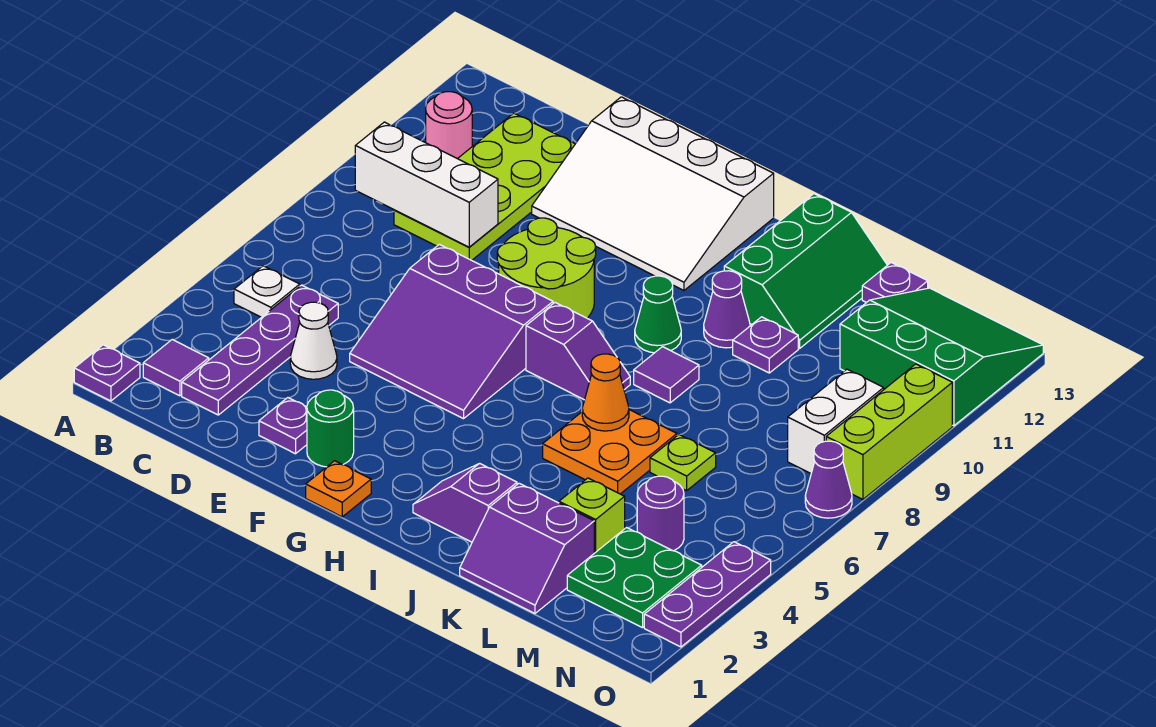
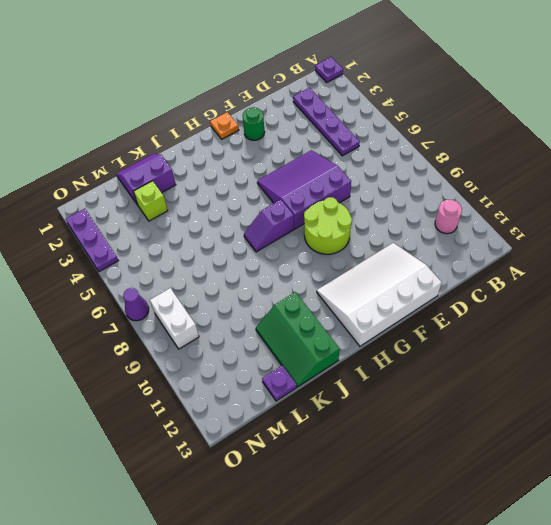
none -> purple tile B2 level 1
none -> white plate B5 level 1
none -> lime plate C9:D12 level 1
none -> white cone D4 level 1

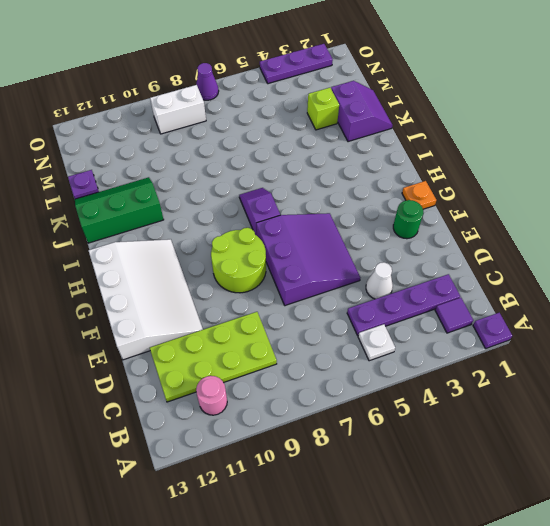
none -> purple plate E2 level 1
none -> purple slope I2:J2 level 1 top J
none -> green cone I9 level 1
none -> orange plate J5:K6 level 1

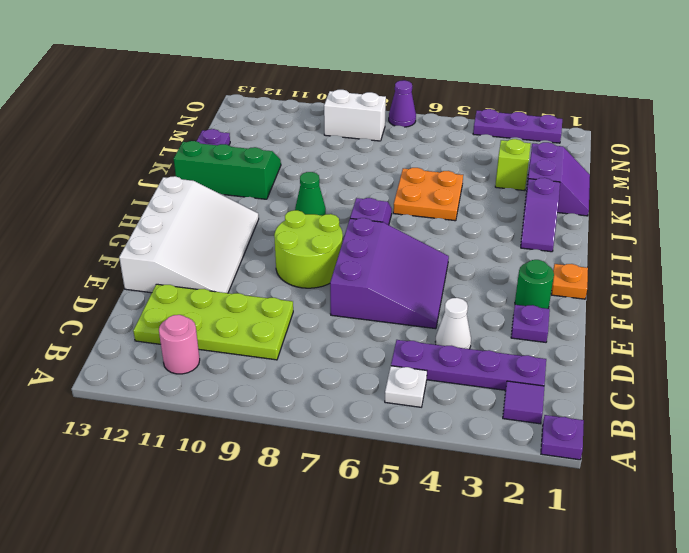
none -> purple tile J8 level 1
none -> purple cone J10 level 1
none -> purple plate K10 level 1
none -> lime plate L6 level 1

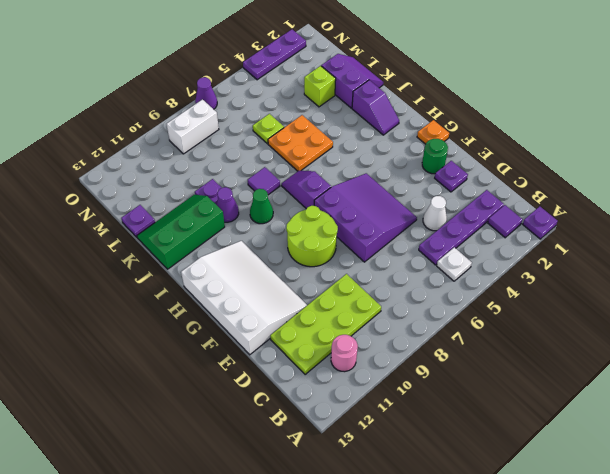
none -> green plate M2:N3 level 1
none -> purple round brick M4 level 1
none -> green slope M11:O13 level 1 top 11
none -> lime brick O8:O10 level 1

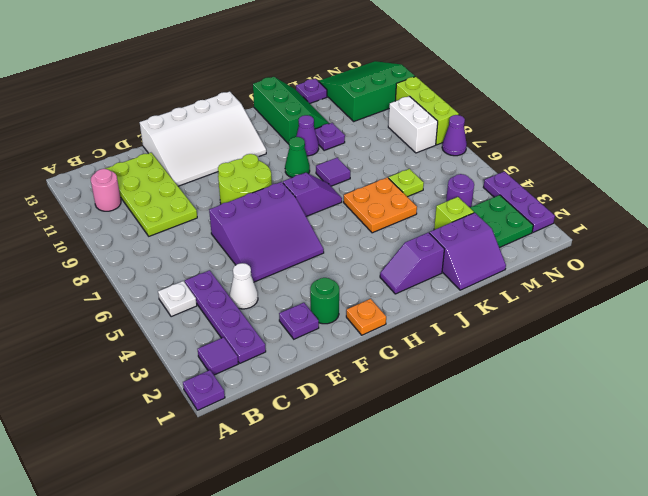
none -> white brick B9:D9 level 2
none -> orange cone J6 level 2

